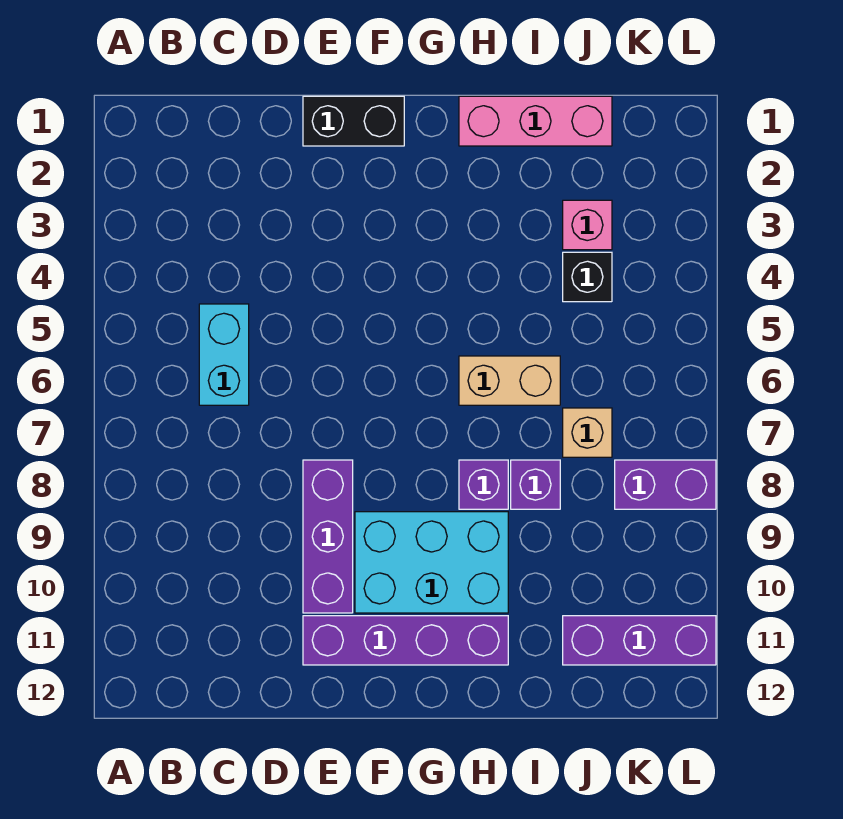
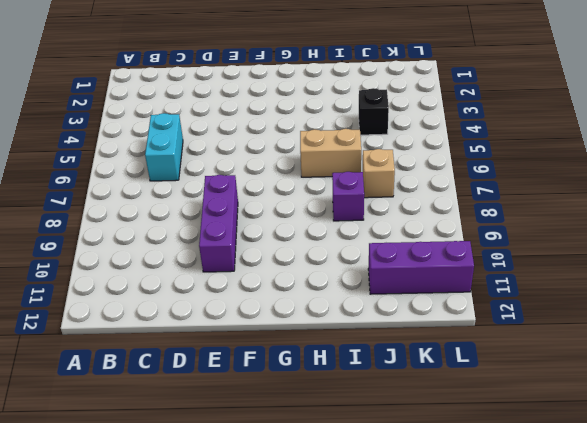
none -> black brick E1:F1 level 1
none -> purple brick E11:H11 level 1
none -> cyan brick F9:H10 level 1

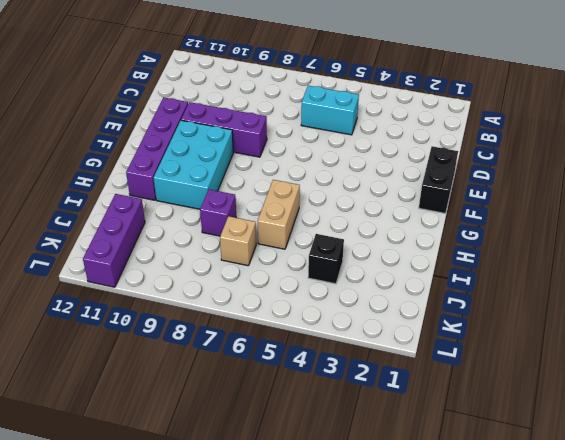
none -> pink brick H1:J1 level 1
none -> purple brick H8 level 1
none -> pink brick J3 level 1

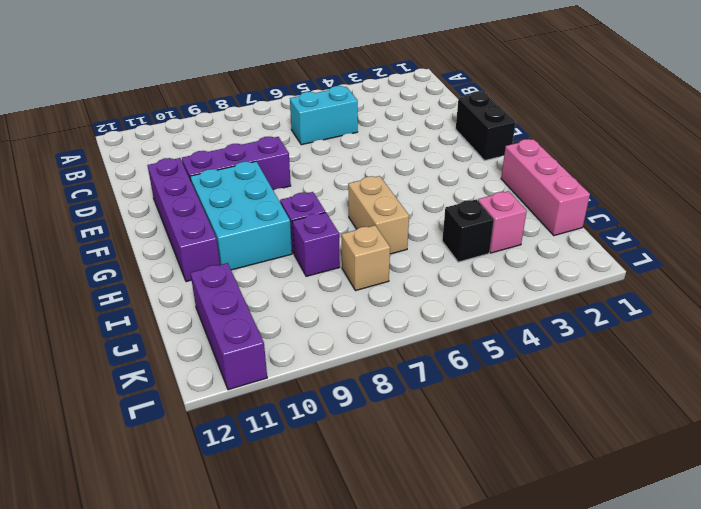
none -> purple brick K8:L8 level 1

